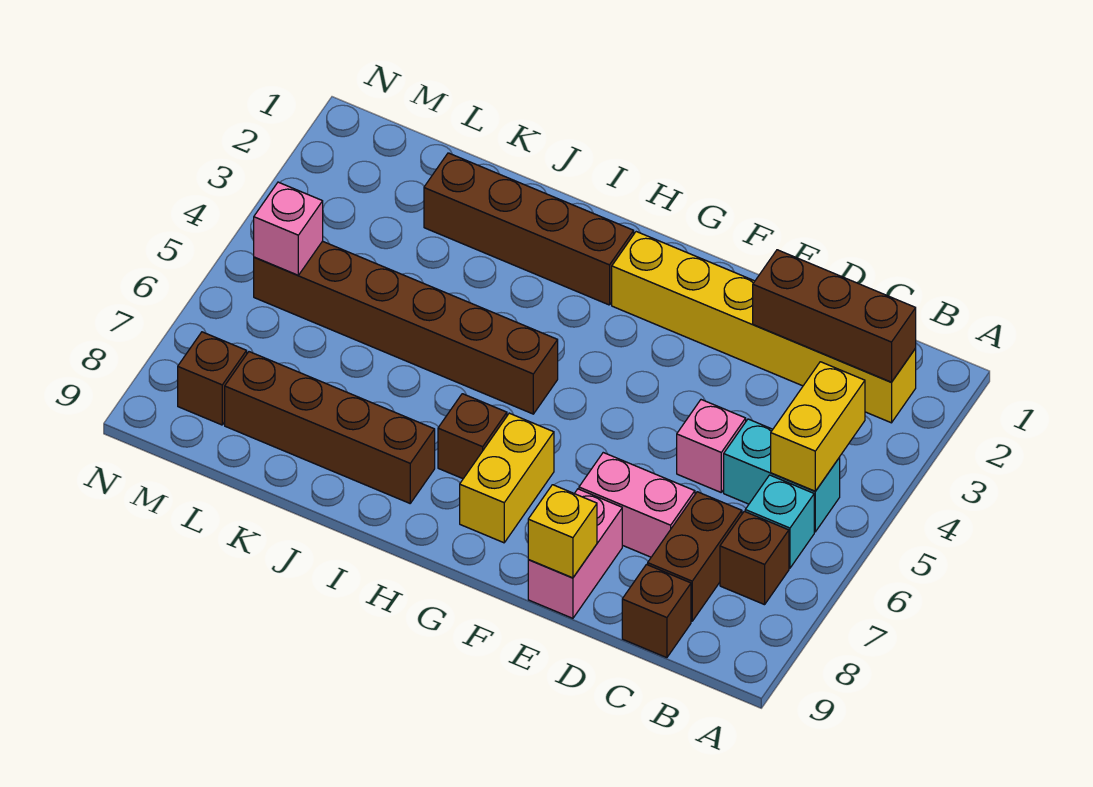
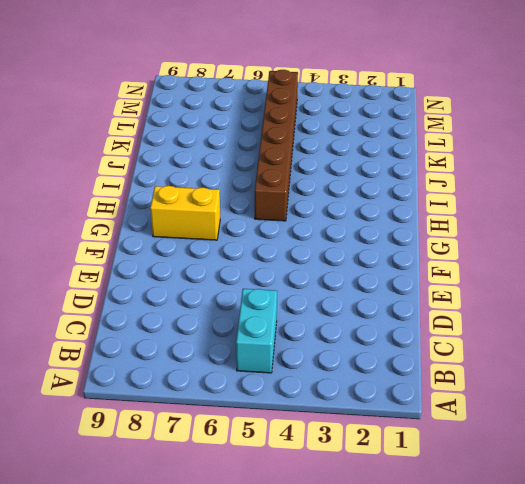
none -> yellow brick B2:G2 level 1
none -> cyan brick B6 level 1
none -> brown brick B7 level 1

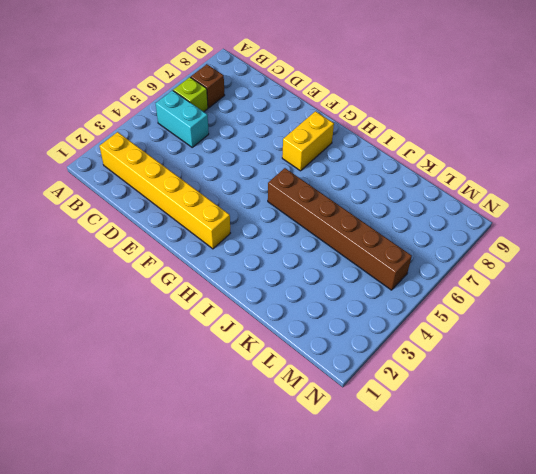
lime brick B6 level 1 -> cyan brick B6 level 1
none -> brown brick C7:C8 level 1
none -> brown brick C9 level 1
none -> pink brick D5 level 1

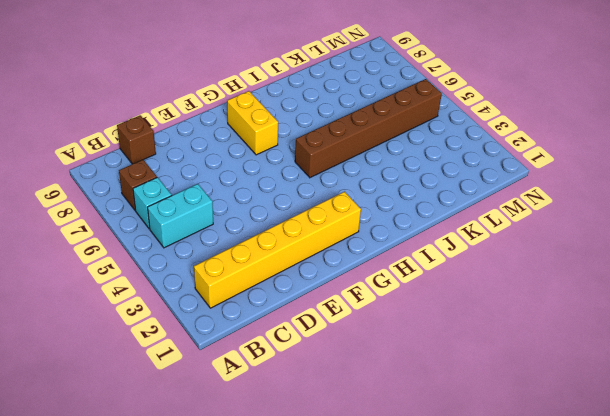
none -> brown brick C7:C8 level 1
none -> pink brick D5 level 1
none -> pink brick D7:E7 level 1

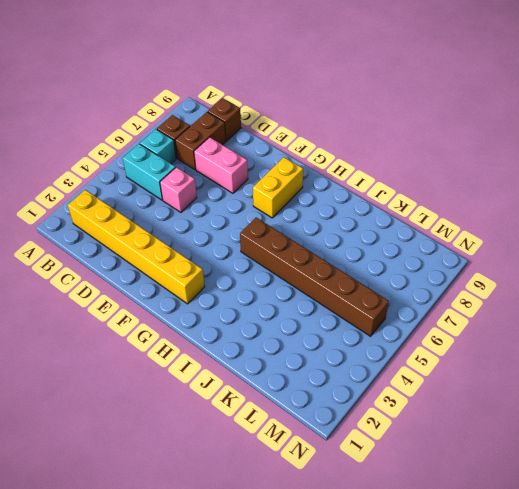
none -> pink brick E8:E9 level 1
none -> brown brick H2:K2 level 1
none -> brown brick H7 level 1

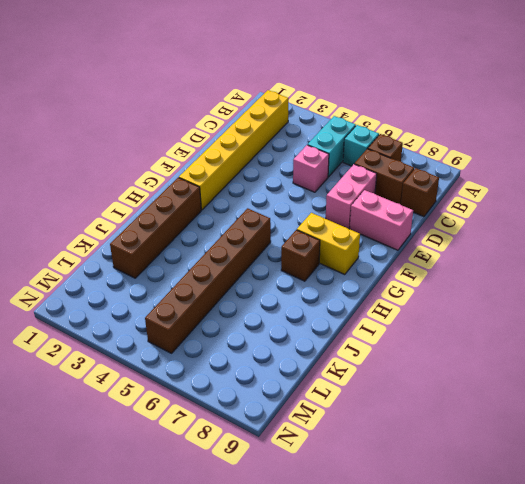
none -> brown brick I8:L8 level 1
none -> brown brick M8 level 1
none -> brown brick B2:D2 level 2

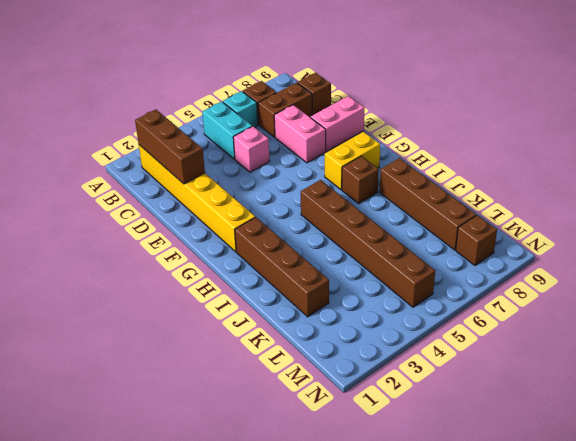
none -> yellow brick B4:B5 level 2
none -> yellow brick E9 level 2
none -> pink brick M5 level 2

